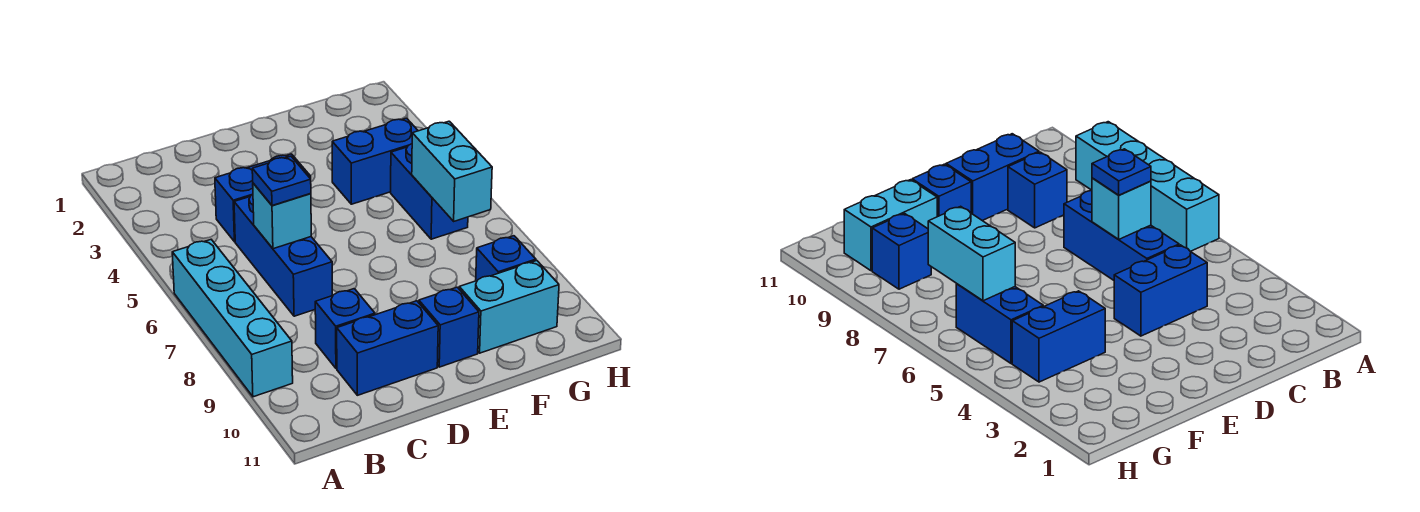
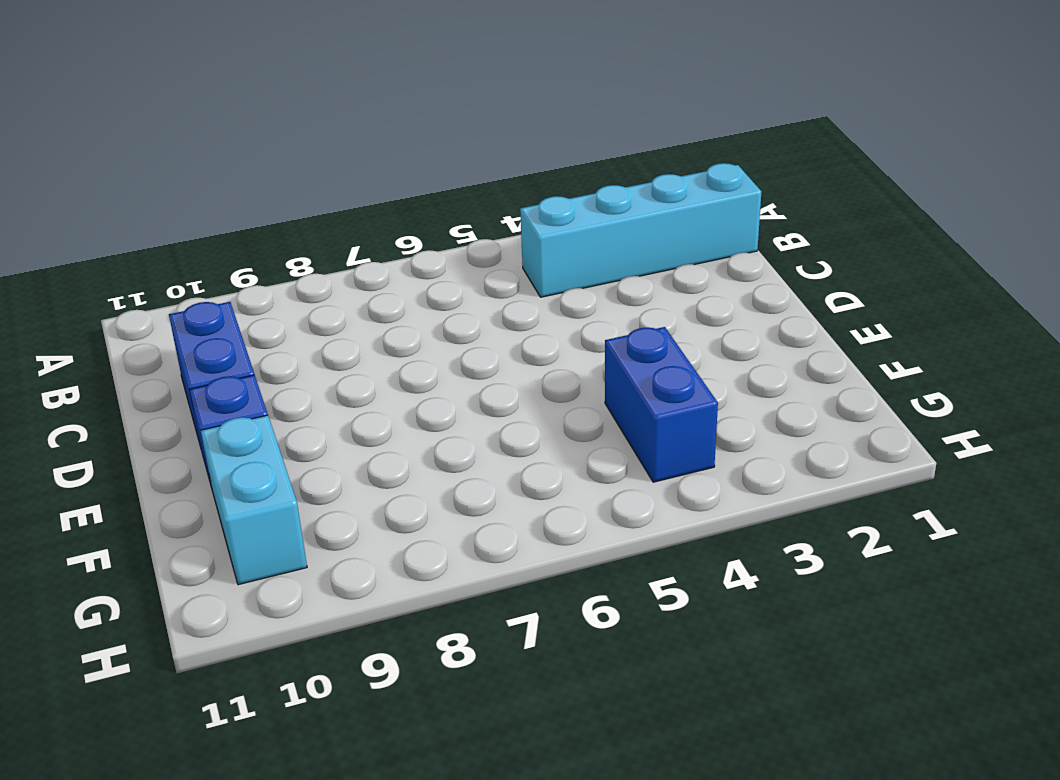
cyan brick B1:B4 level 1 -> cyan brick A6:A9 level 1
none -> blue brick C4:D4 level 1
none -> blue brick C5:C7 level 1
none -> blue brick C9 level 1

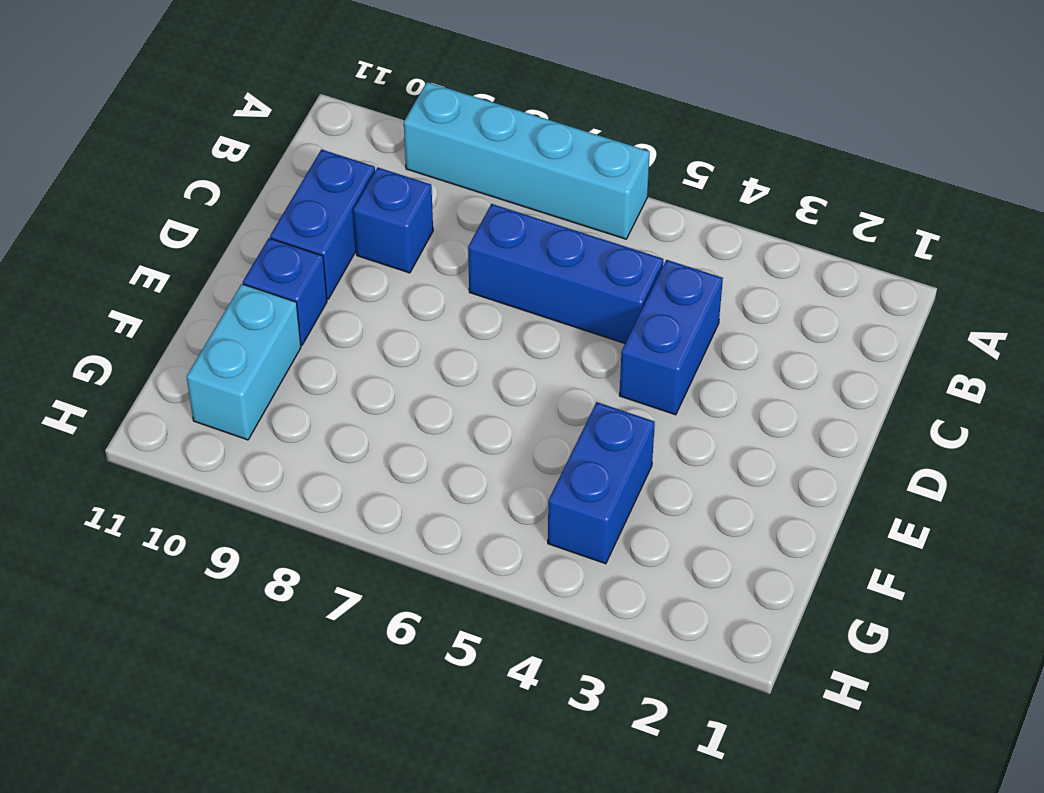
none -> blue brick G5:G6 level 1
none -> blue brick G9 level 1
none -> cyan brick C6 level 2

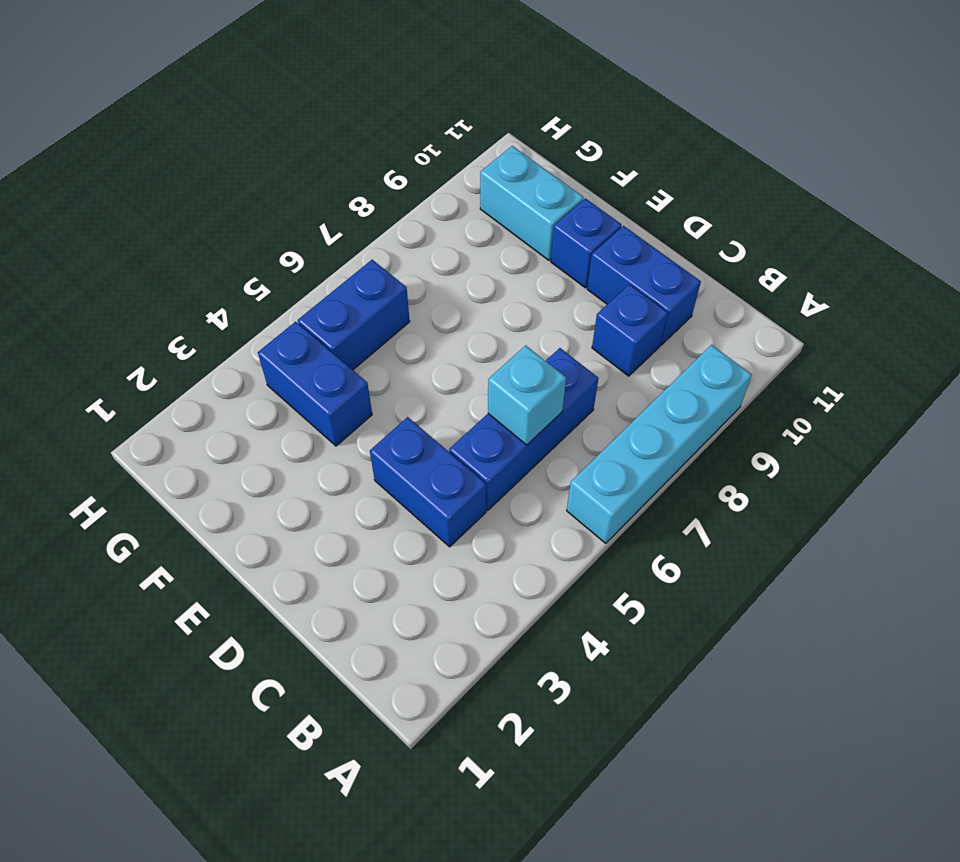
none -> blue brick G9 level 1
none -> cyan brick G6:G7 level 2
none -> blue plate C6 level 3

